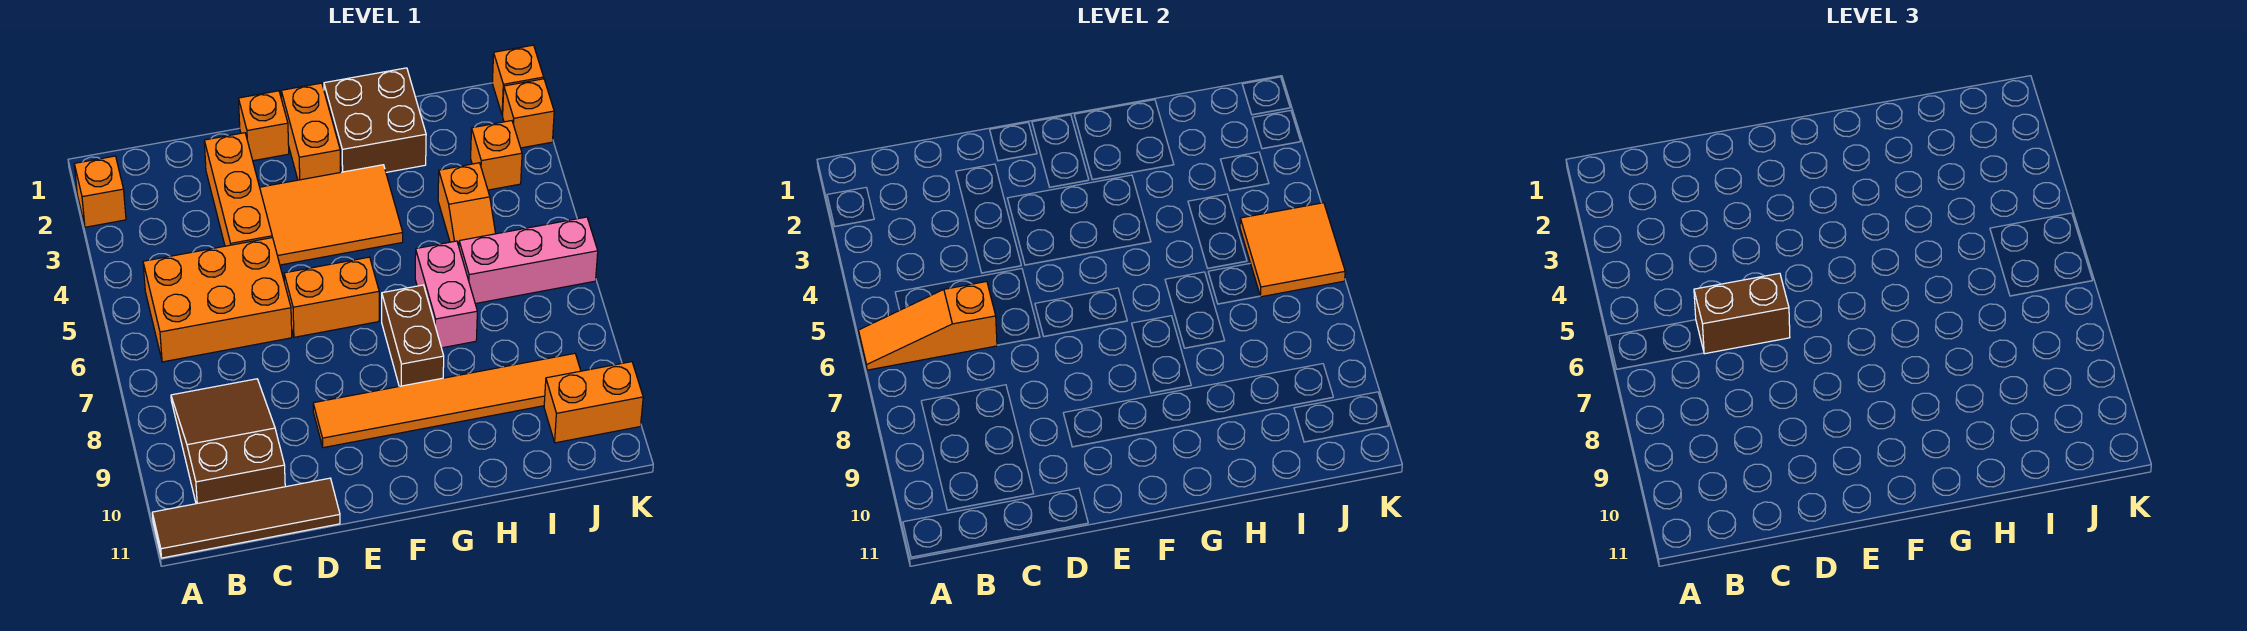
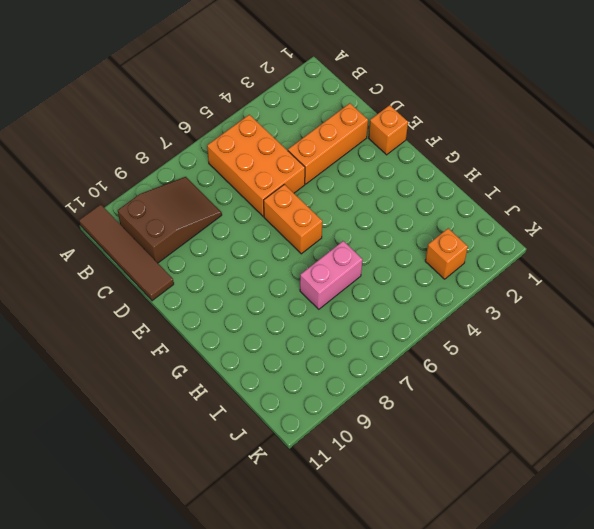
none -> orange brick A2 level 1
none -> orange tile E3:G4 level 1
none -> orange tile E9:J9 level 1

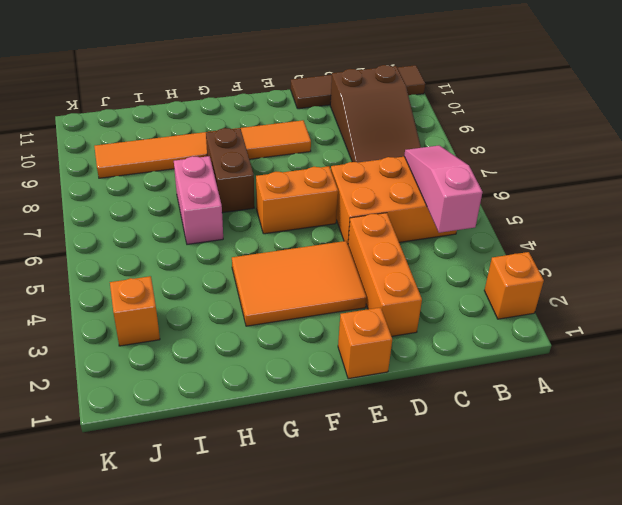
pink slope B4:B6 level 2 top 4 -> orange slope A6:C6 level 2 top C
none -> orange brick F1:F2 level 1
none -> brown brick G1:H2 level 1
none -> orange slope I4:I5 level 1 top 4

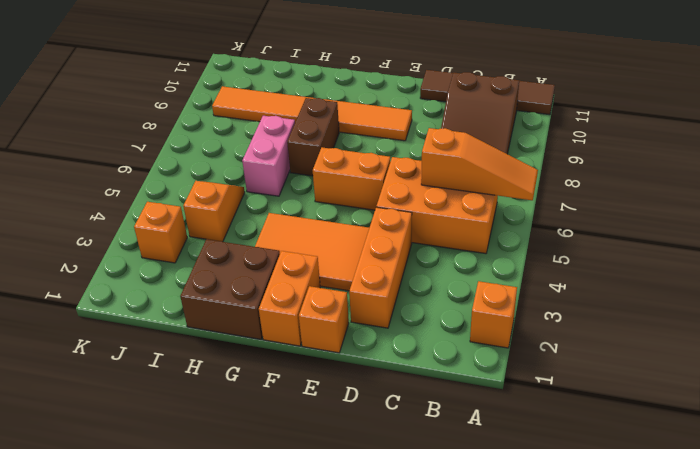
none -> pink brick I6:K6 level 1
none -> orange brick J10:K10 level 1
none -> orange brick K1 level 1

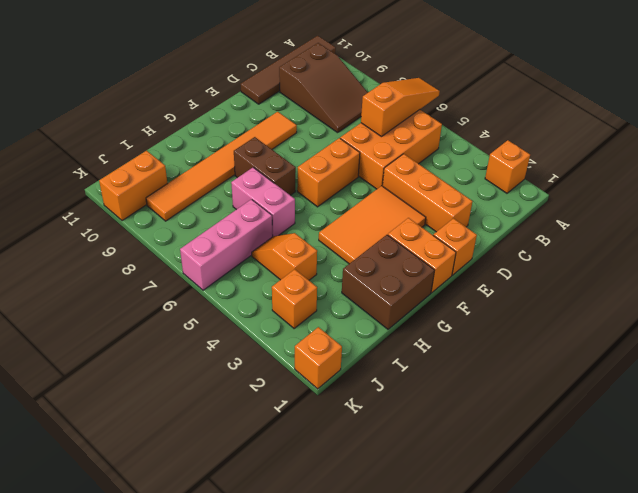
none -> orange brick K2 level 1
none -> orange tile J5:K6 level 2
none -> brown brick C6:D6 level 3

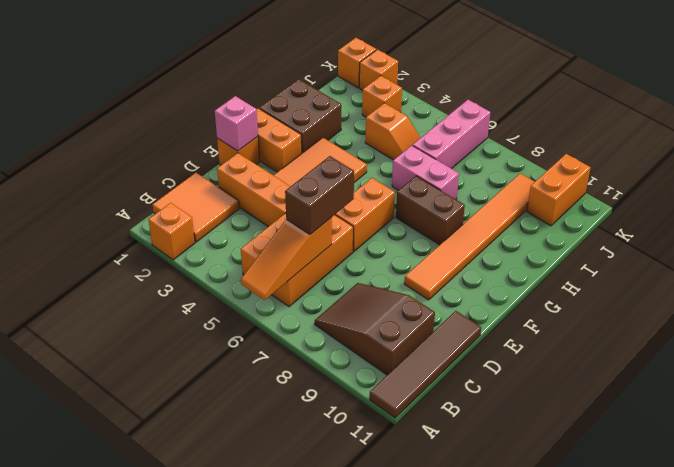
orange tile B1:C2 level 1 -> orange tile J5:K6 level 2
pink brick E1 level 2 -> none

